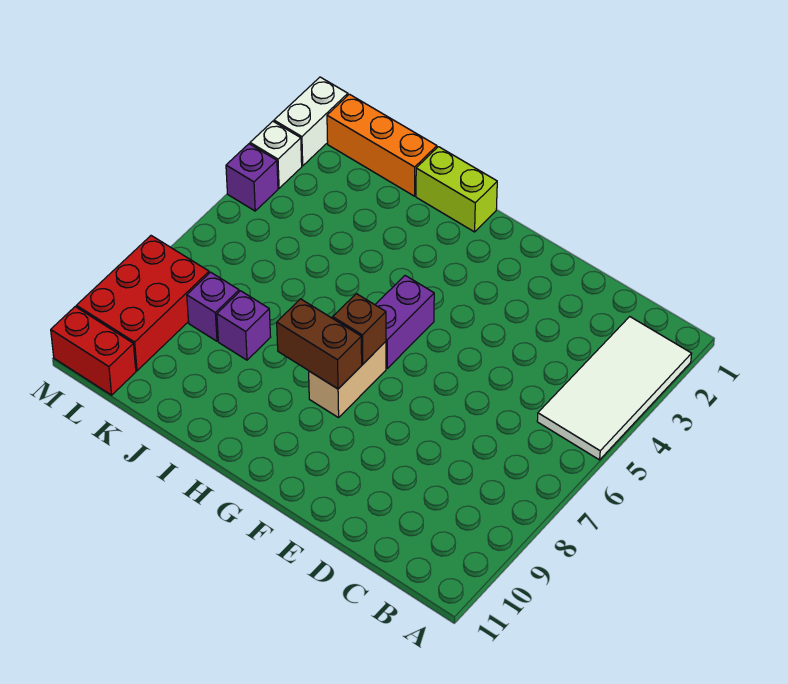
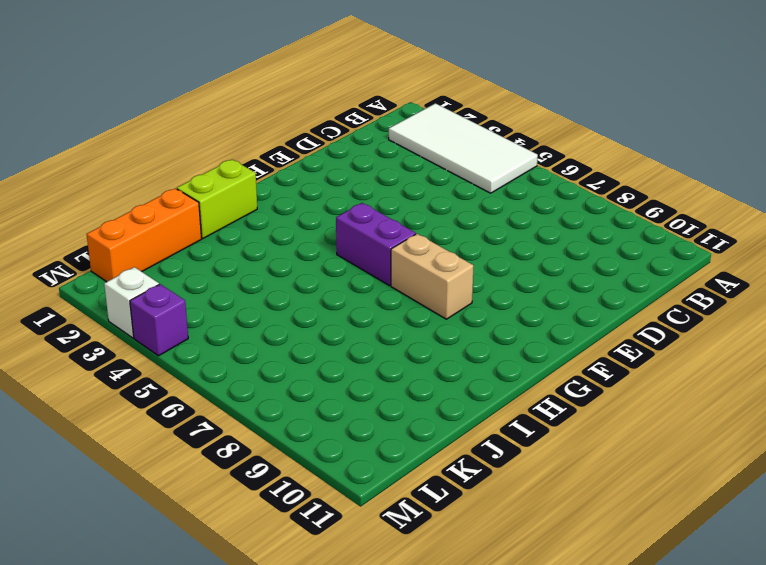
none -> purple brick J8 level 1
none -> purple brick K8 level 1
none -> red brick L8:M10 level 1

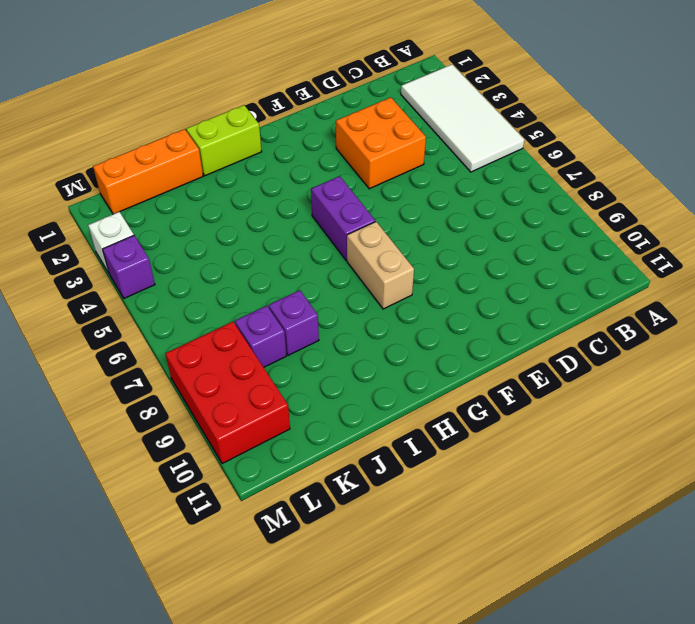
orange brick D3:E4 level 1 -> none
none -> red brick L11:M11 level 1
none -> white brick M1:M2 level 1
none -> brown brick G7 level 2

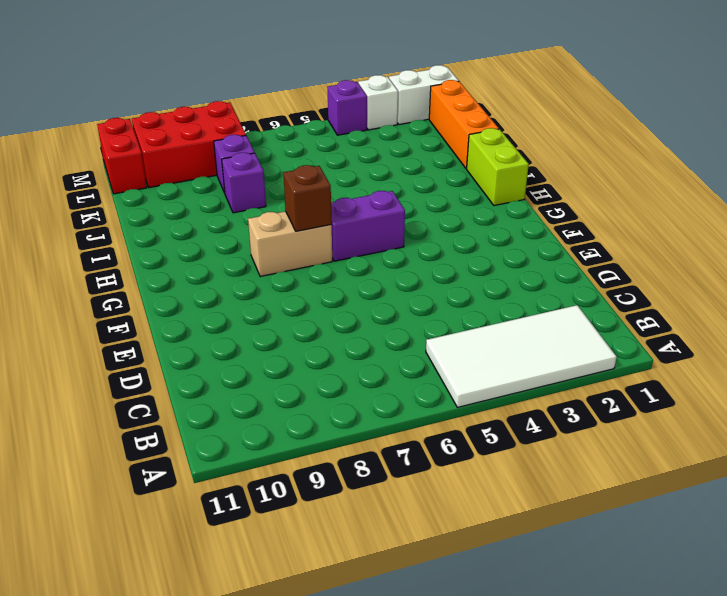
none -> brown brick G8:H8 level 2

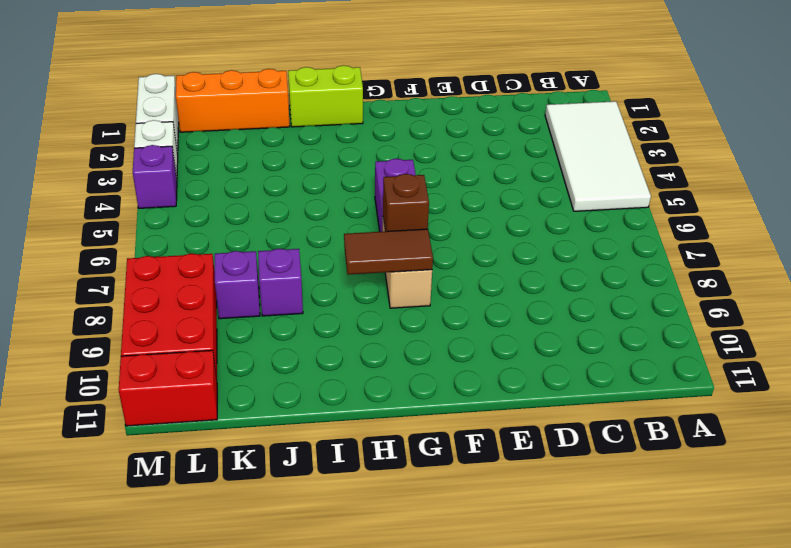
brown tile G8:H8 level 2 -> brown brick G8:H8 level 2

